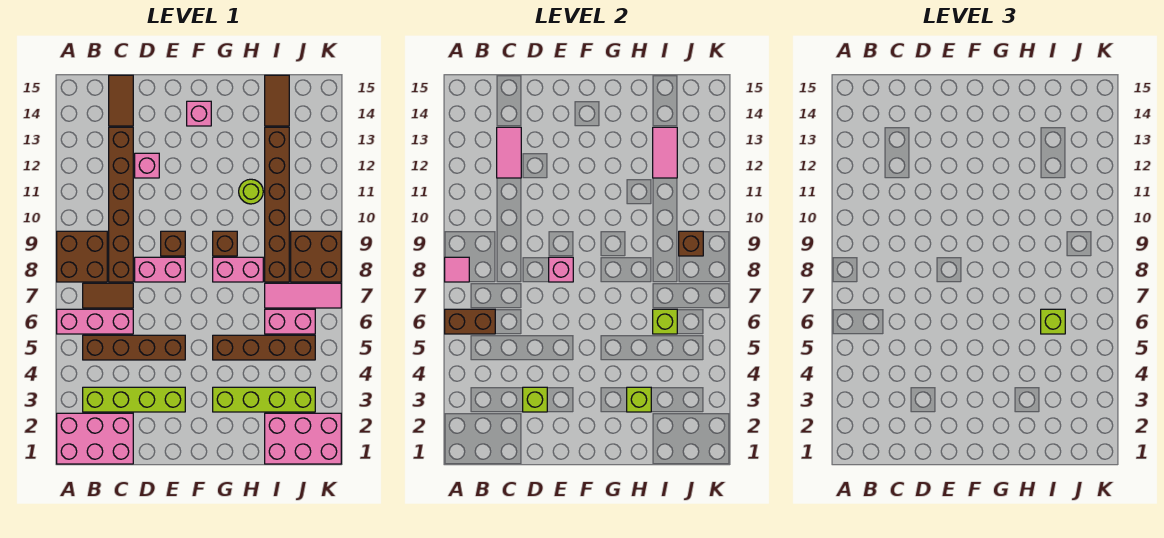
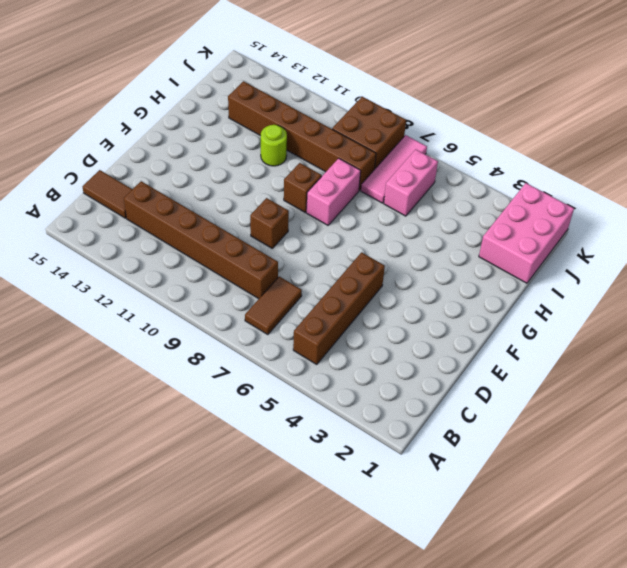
none -> pink brick A1:C2 level 1
none -> pink brick A6:C6 level 1
none -> brown brick A8:B9 level 1
none -> lime brick B3:E3 level 1

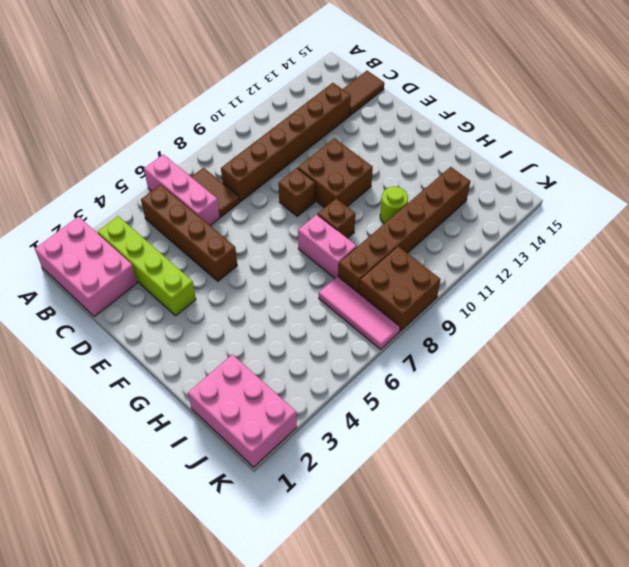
brown brick E10:F11 level 1 -> brown brick A8:B9 level 1
none -> pink brick D8:E8 level 1
none -> pink brick D12 level 1
none -> pink brick F14 level 1
none -> lime brick G3:J3 level 1

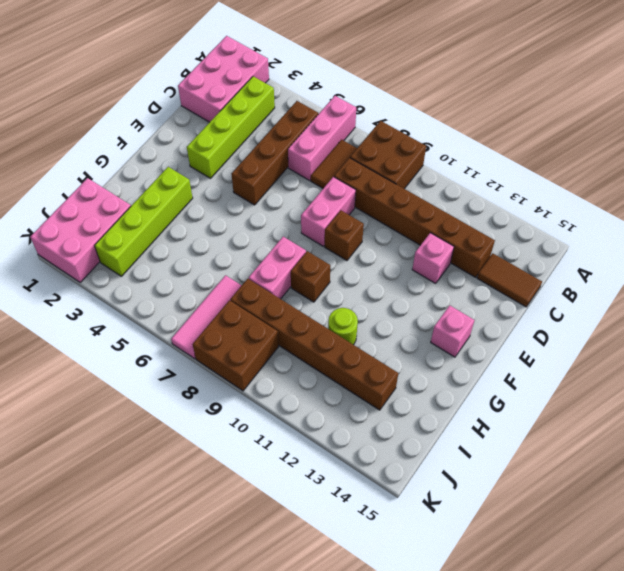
none -> brown brick G5:J5 level 1
none -> pink brick I6:J6 level 1
none -> brown tile I14:I15 level 1
none -> brown brick A6:B6 level 2

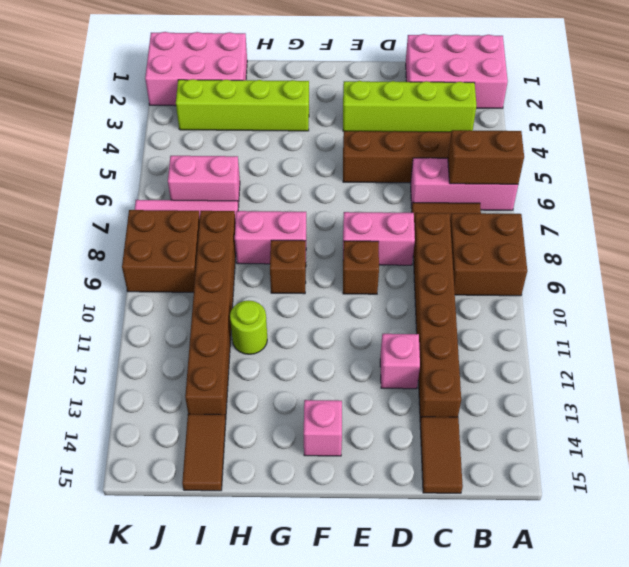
none -> brown brick G5:J5 level 1
none -> pink tile A8 level 2
none -> pink tile C12:C13 level 2
none -> lime brick D3 level 2

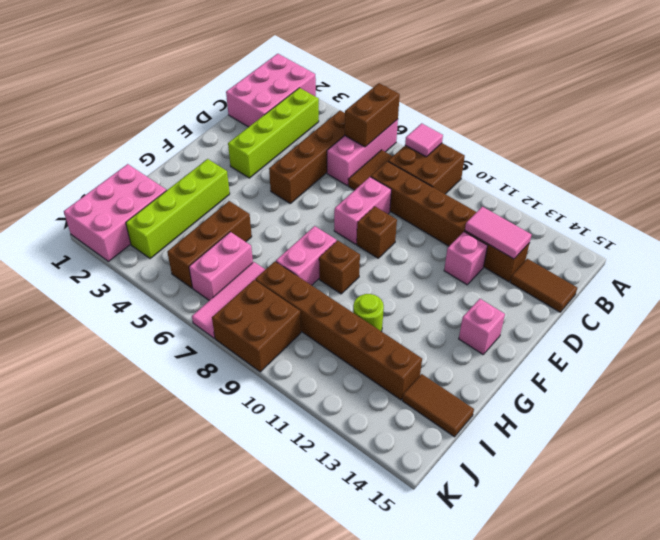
brown brick H5:J5 level 1 -> brown brick G5:J5 level 1
none -> lime brick D3 level 2
none -> pink brick E8 level 2
none -> lime brick H3 level 2
none -> lime brick I6 level 2

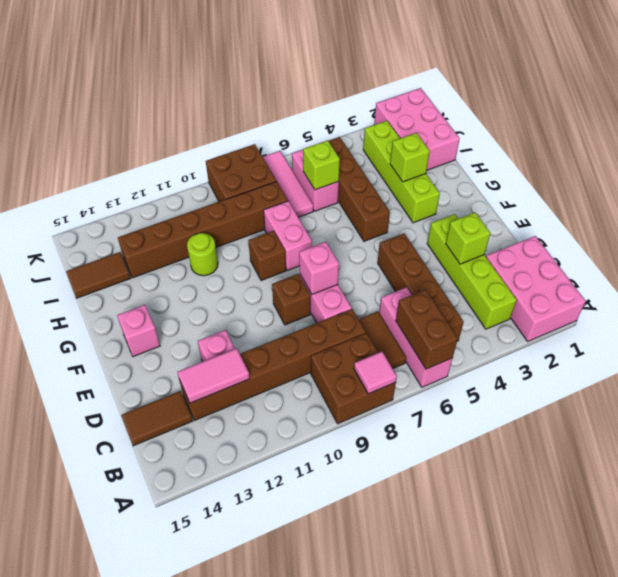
none -> pink tile I12:I13 level 2
none -> brown brick J9 level 2
none -> lime brick I6 level 3

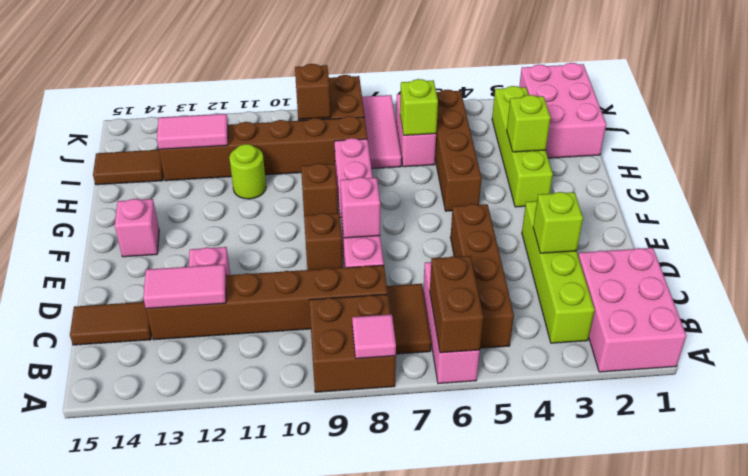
none -> lime brick I6 level 3

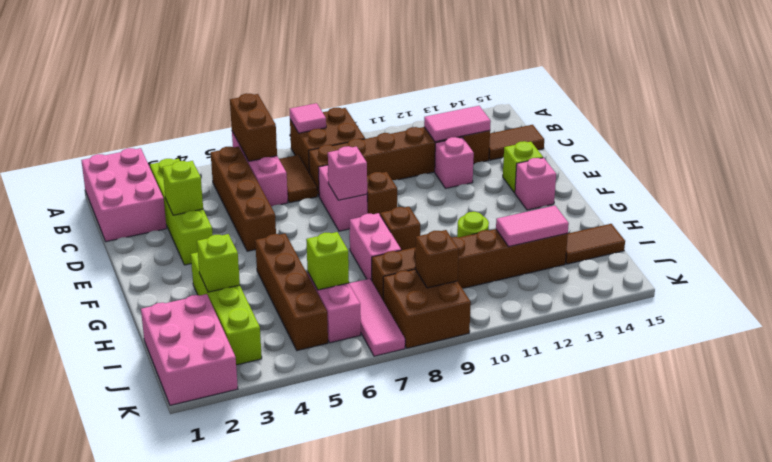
lime brick E14 level 1 -> lime brick I6 level 3

